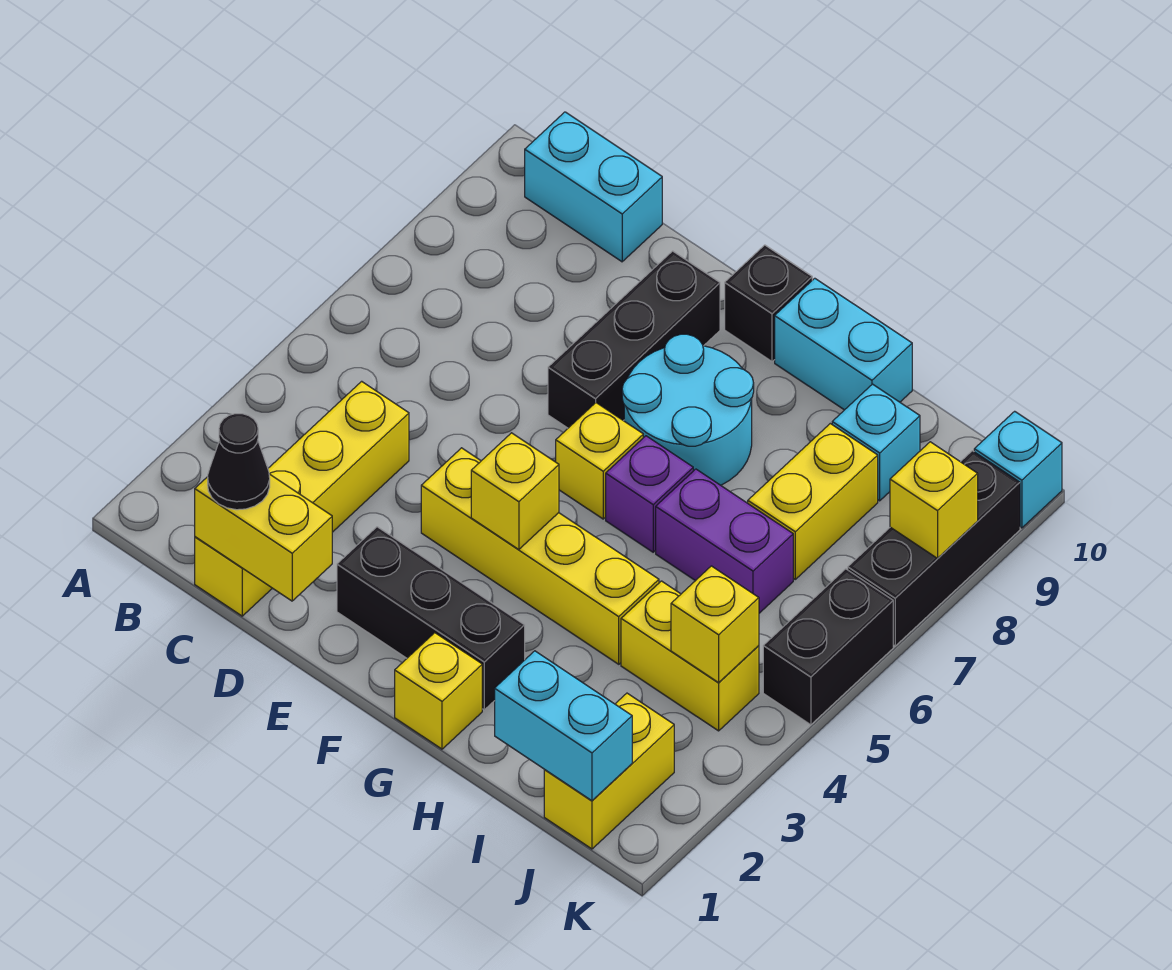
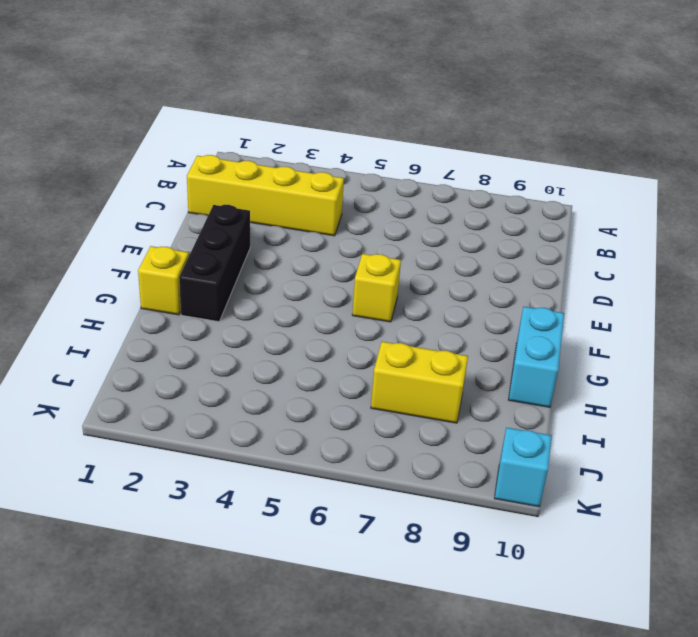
none -> cyan brick B10:C10 level 1
none -> yellow brick E4:H4 level 1
none -> black brick E7:E9 level 1

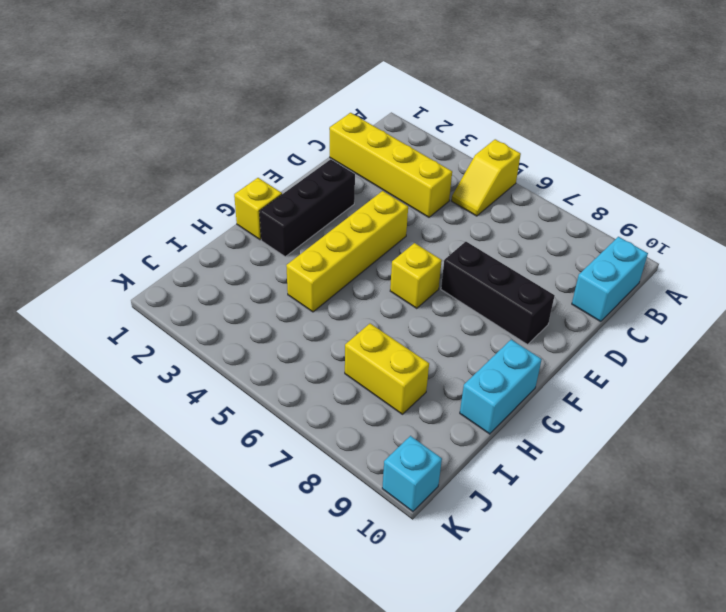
yellow slope A5:B5 level 1 top A -> none
none -> cyan round brick F7:G8 level 1
none -> black brick F10 level 1
none -> purple brick G6 level 1

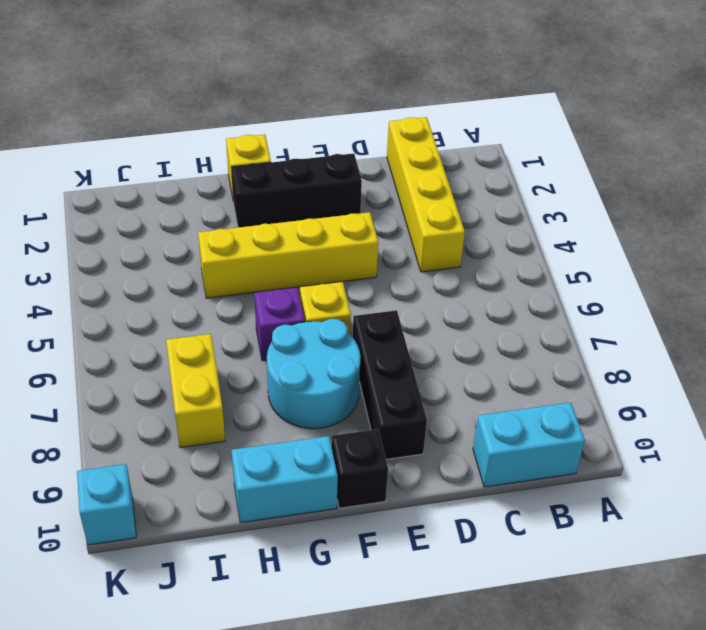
none -> purple brick H6:I6 level 1
none -> yellow brick I4:J4 level 1
none -> cyan brick I9 level 1

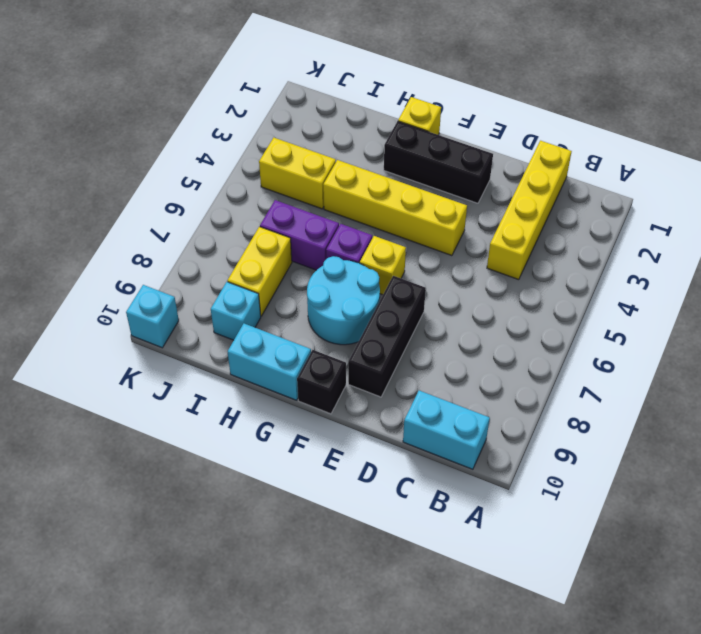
none -> yellow brick J1:J2 level 1
none -> black brick K5:K6 level 1
none -> black brick K7:K9 level 1

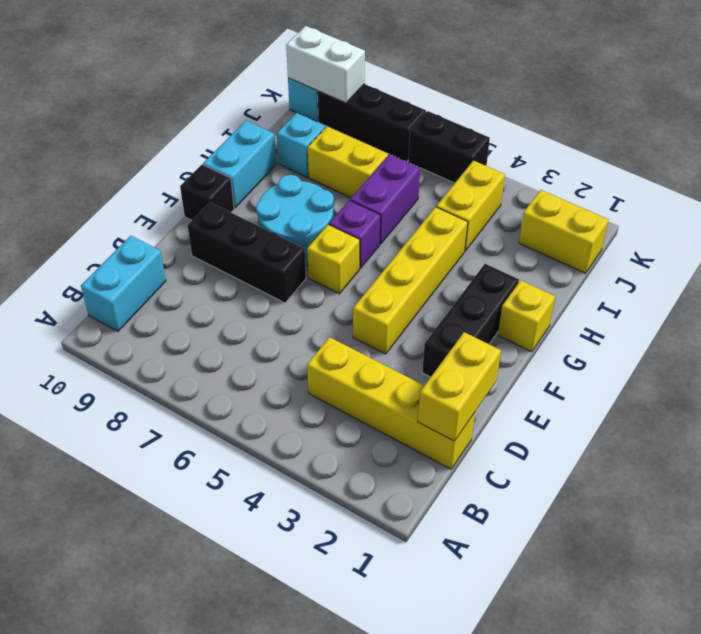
white brick K9:K10 level 2 -> none
none -> yellow brick F4 level 2
none -> cyan brick I1:J1 level 2
none -> yellow brick J4 level 2

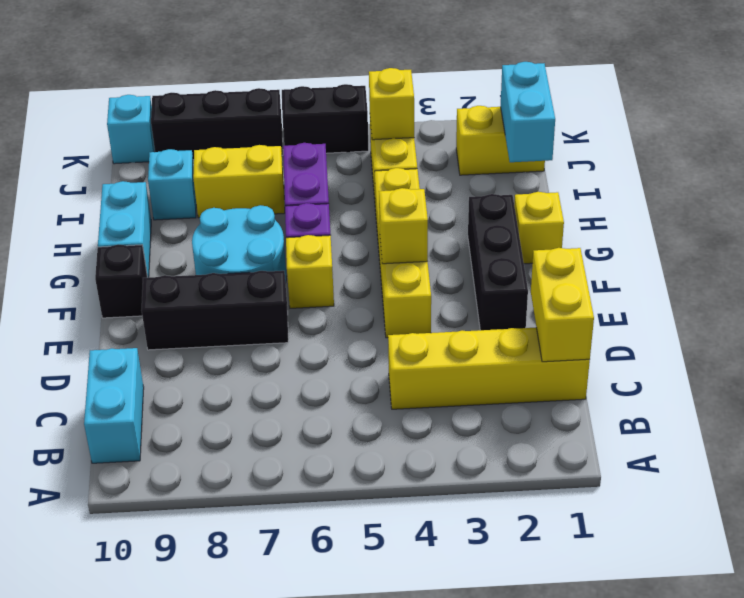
none -> yellow brick K8 level 2
none -> black cone C1 level 3

